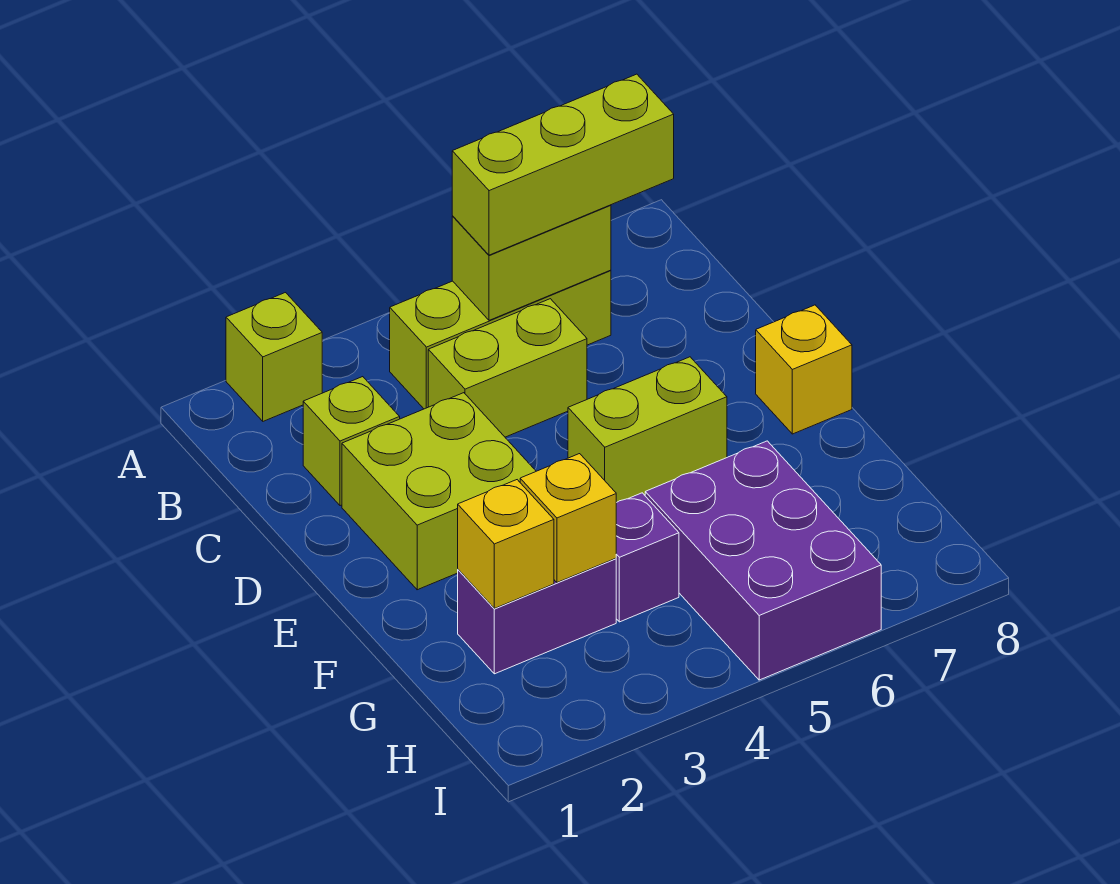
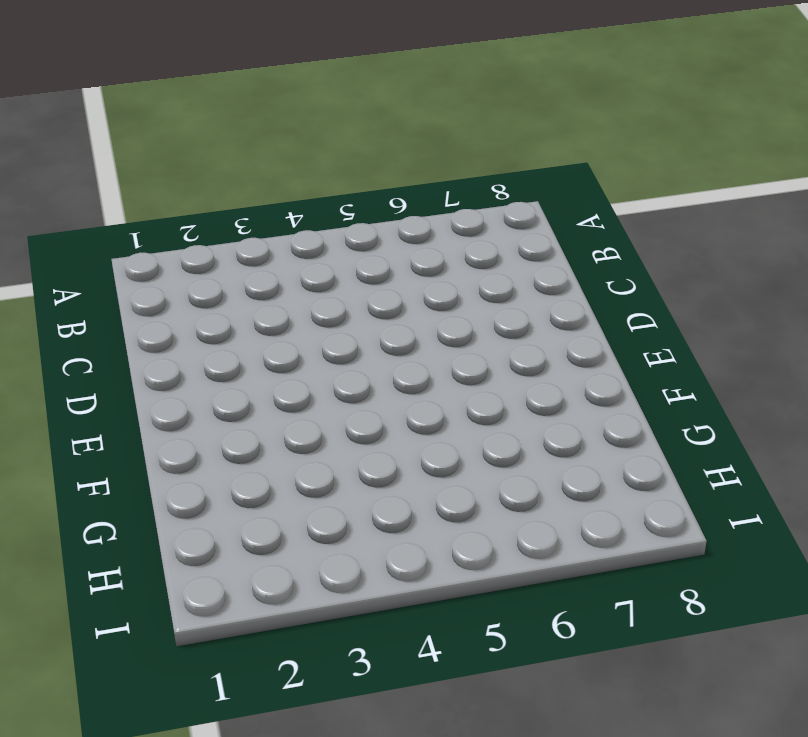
none -> lime brick A2 level 1
none -> lime brick B4:B6 level 1
none -> lime brick C2 level 1

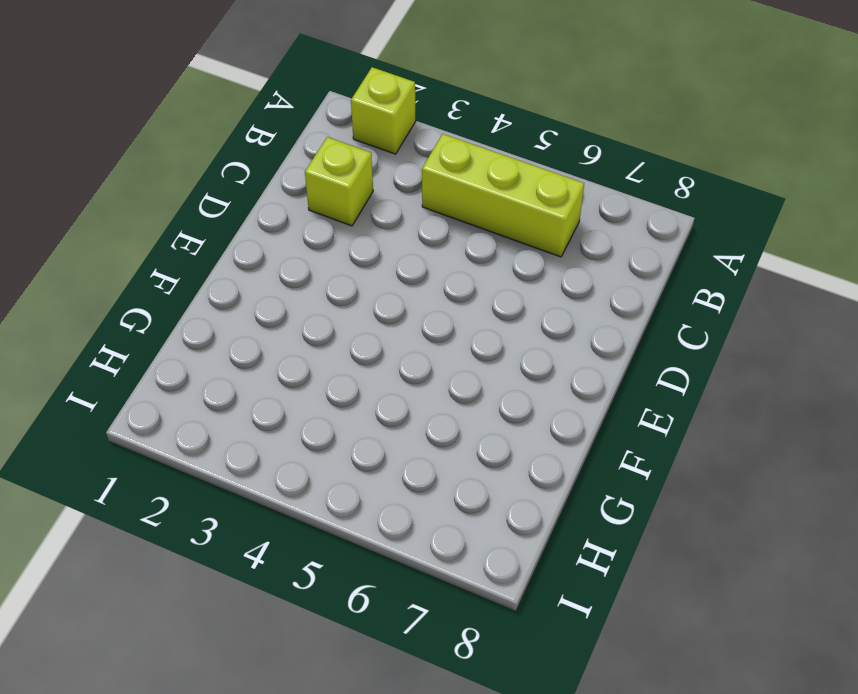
none -> lime brick C4:C5 level 1
none -> lime brick D2:E3 level 1
none -> lime brick E5:E6 level 1

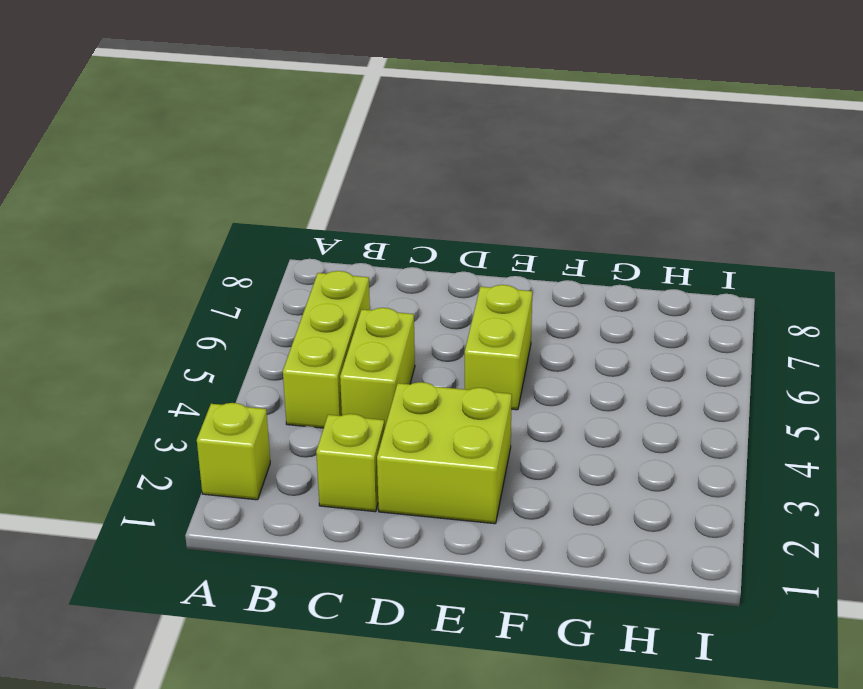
none -> yellow brick E8 level 1
none -> purple brick G2:G3 level 1
none -> purple brick G4 level 1

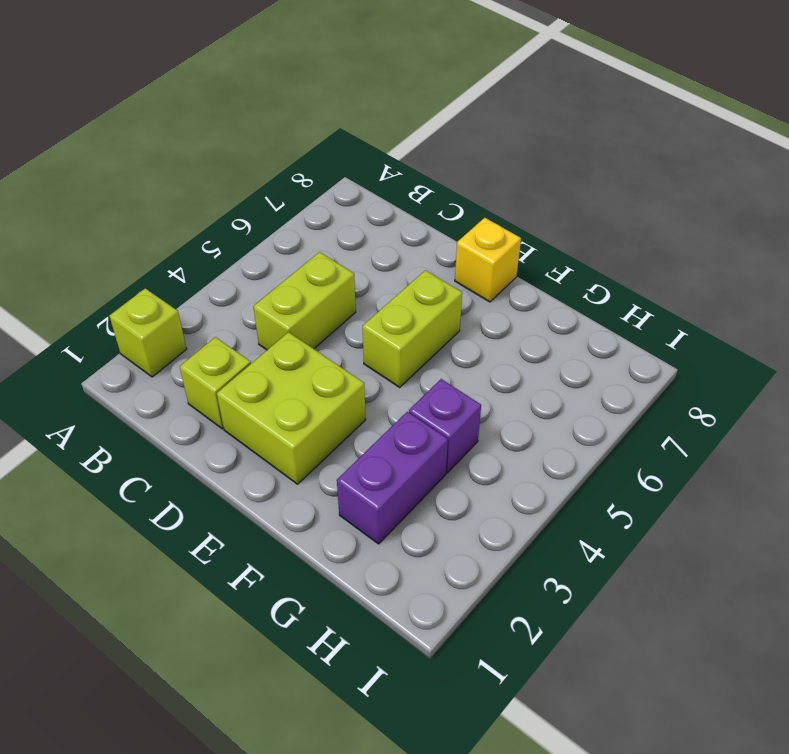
none -> lime brick B4:B6 level 1
none -> purple brick G5:I6 level 1
none -> lime brick B5:B6 level 2

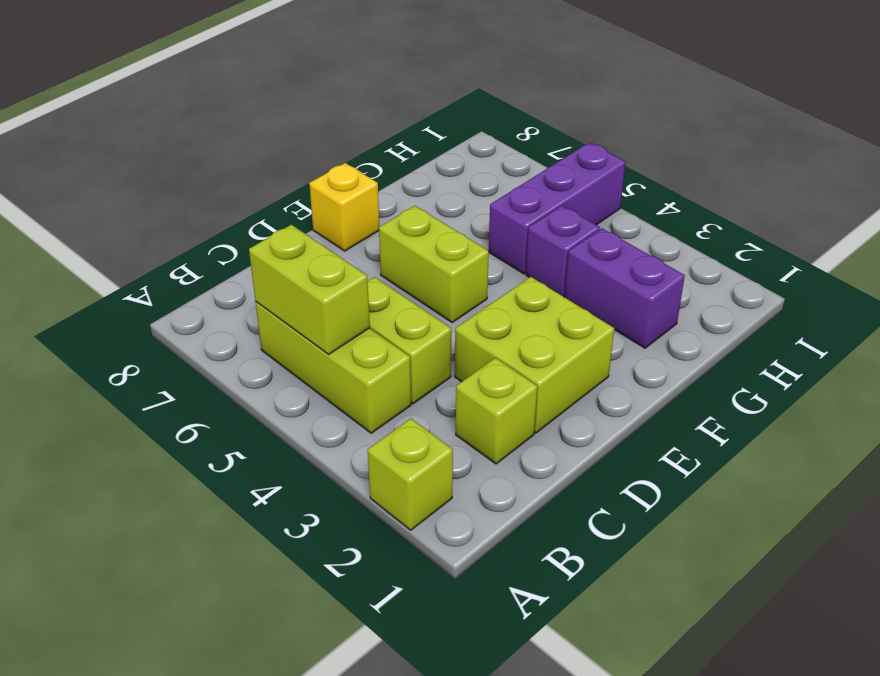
purple brick G5:I5 level 1 -> purple brick G5:I6 level 1
none -> yellow brick G2 level 2
none -> yellow brick G3 level 2
none -> lime brick B5:B7 level 3

